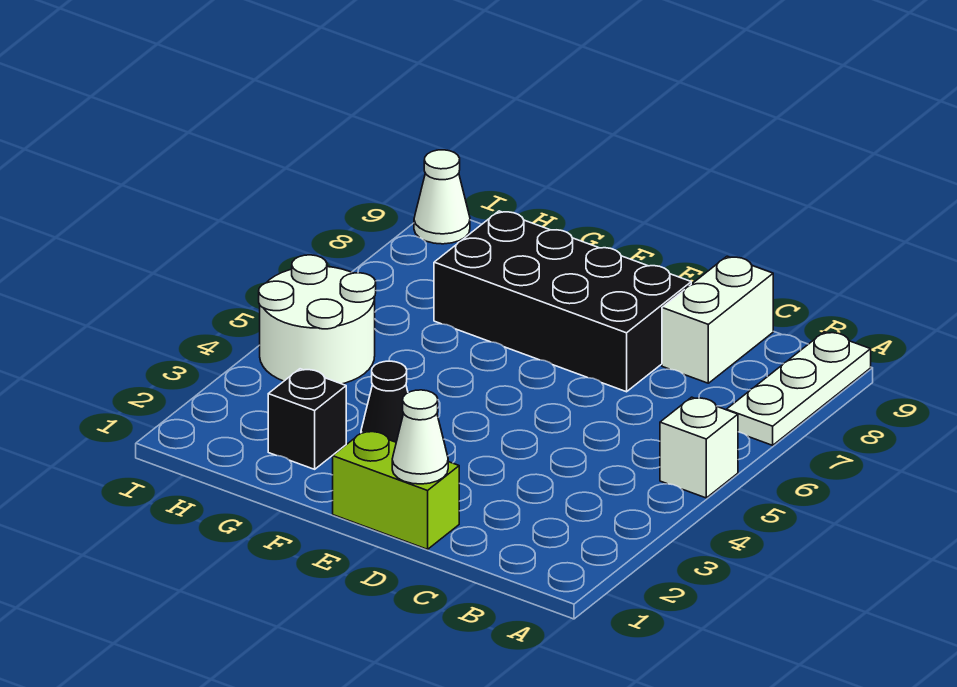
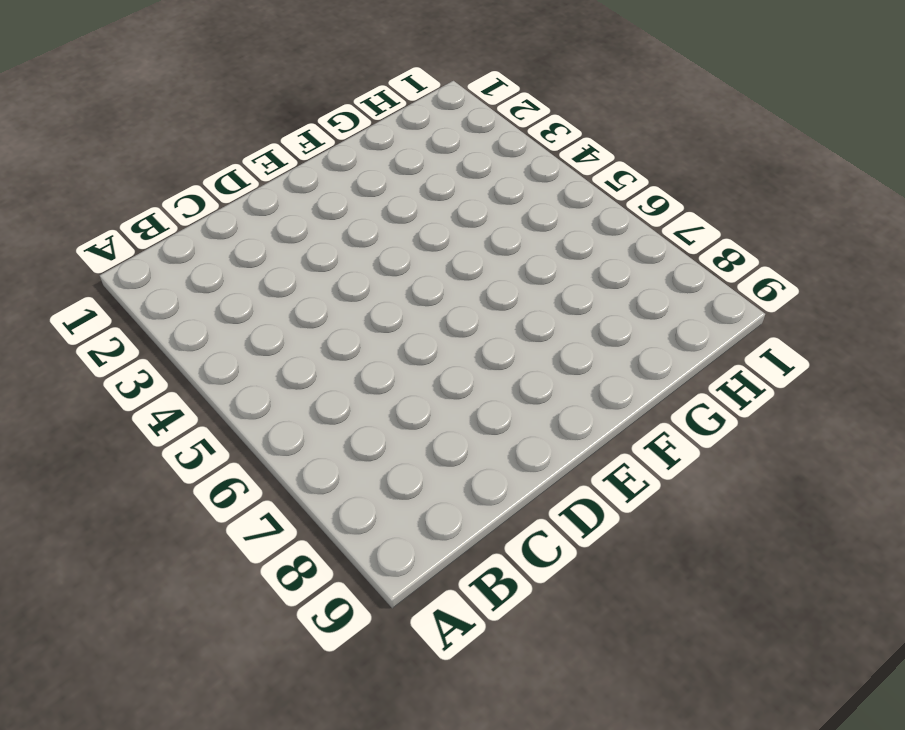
none -> white brick A5 level 1
none -> white plate A7:A9 level 1

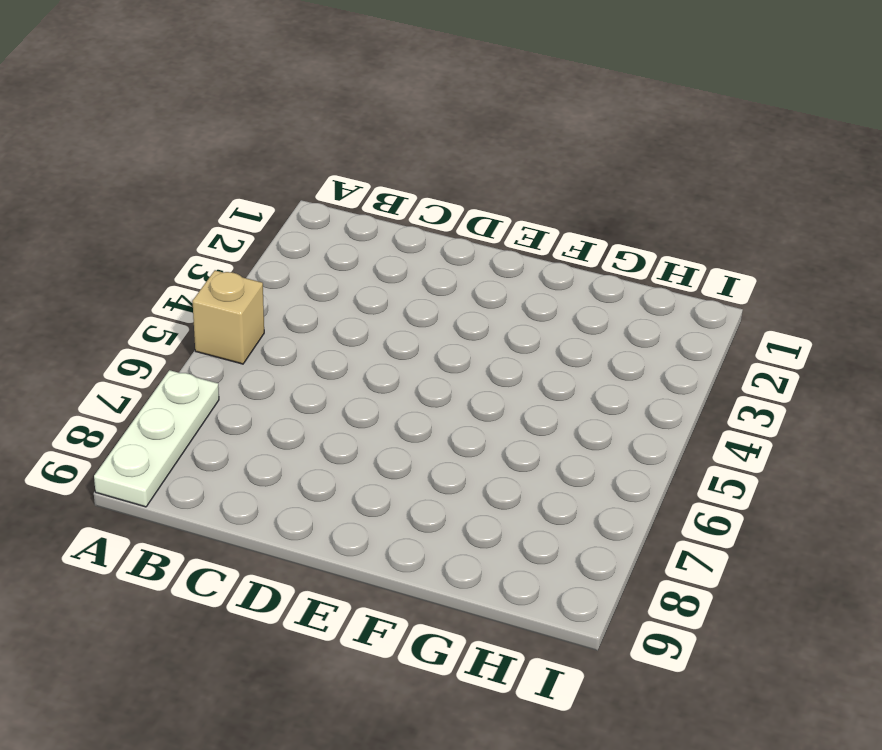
tan brick A5 level 1 -> white brick A5 level 1
none -> white brick C8:C9 level 1
none -> lime brick D1:E1 level 1

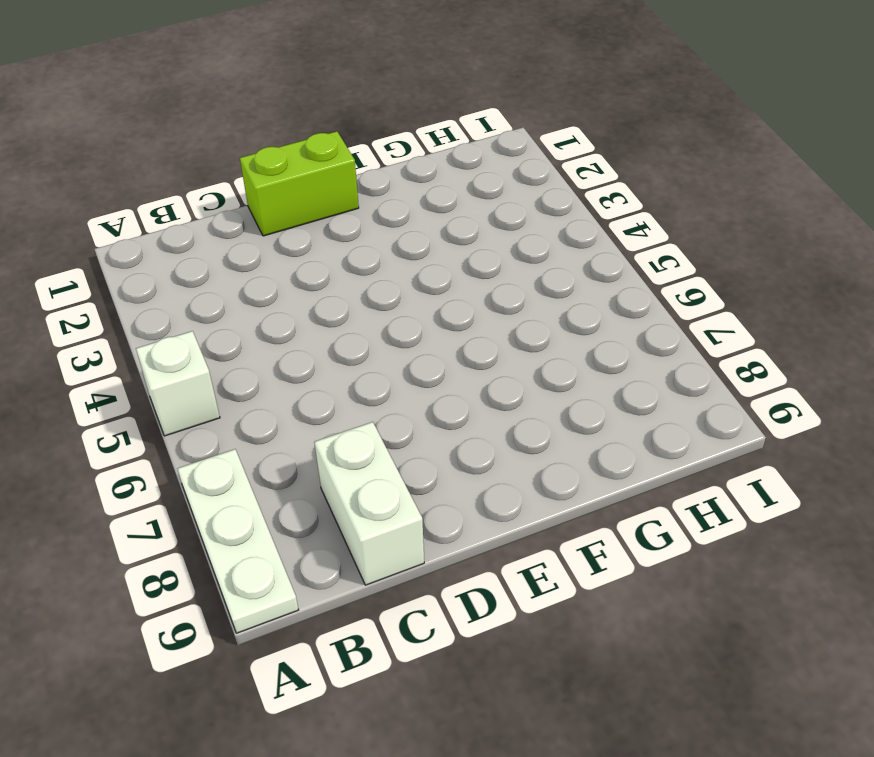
none -> black brick D7:G8 level 1
none -> black cone F3 level 1

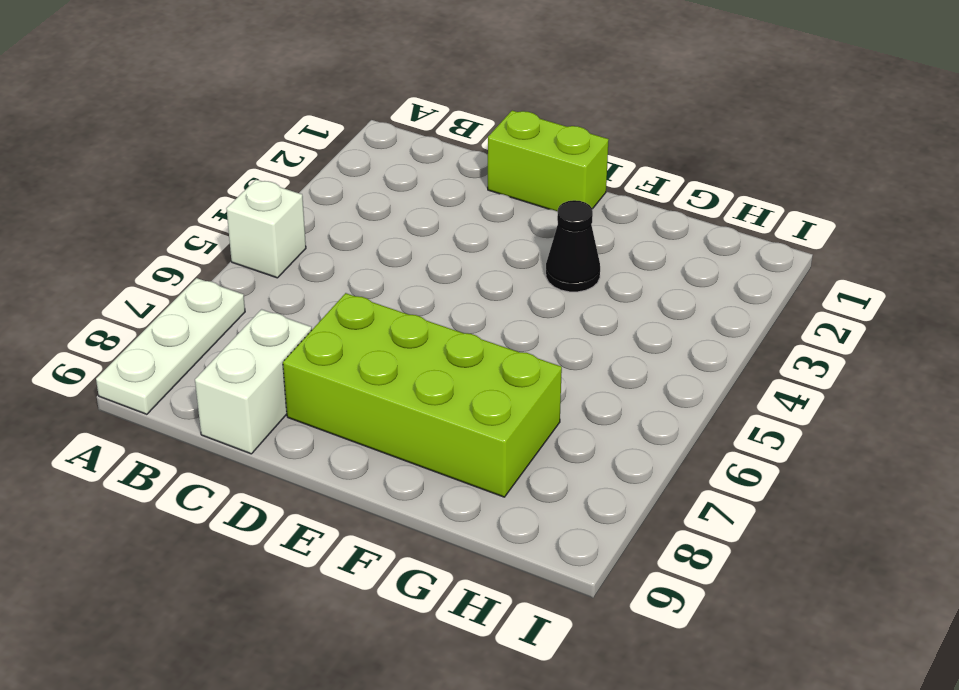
lime brick D7:G8 level 1 -> black brick D7:G8 level 1
none -> black brick G2 level 1
none -> white round brick H4:I5 level 1

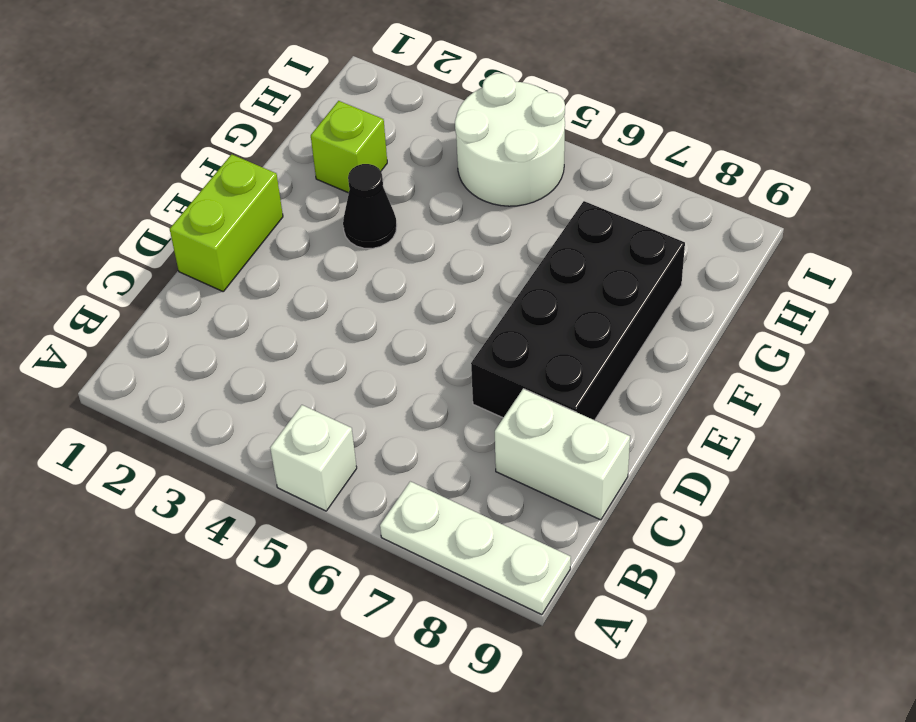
lime brick G2 level 1 -> black brick G2 level 1
none -> white cone I9 level 1
none -> white cone D1 level 2

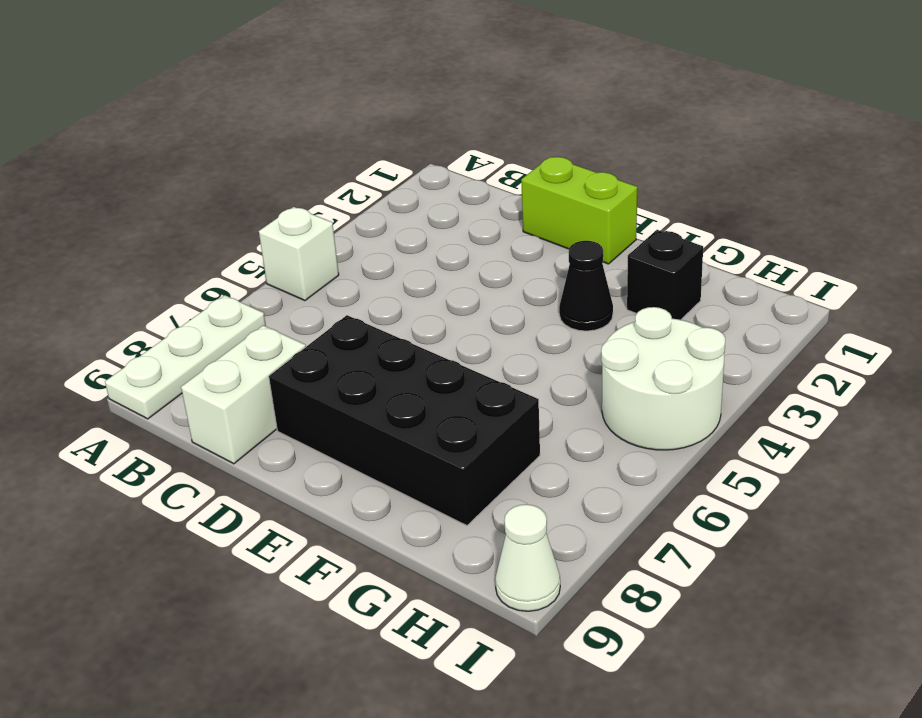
none -> white cone D1 level 2

